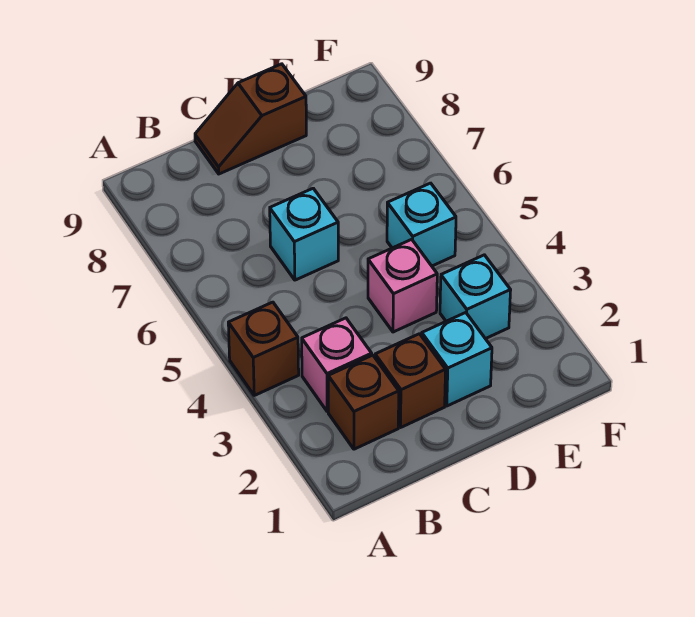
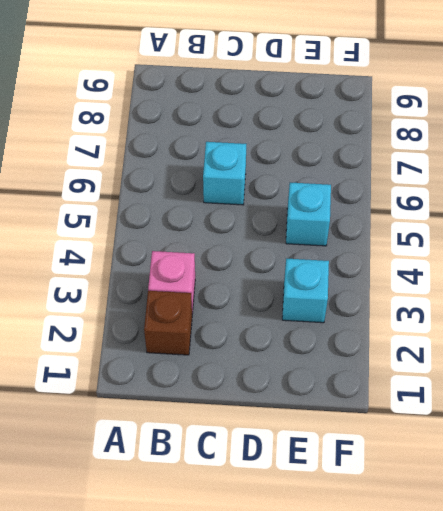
none -> brown brick A4 level 1
none -> brown brick C2 level 1

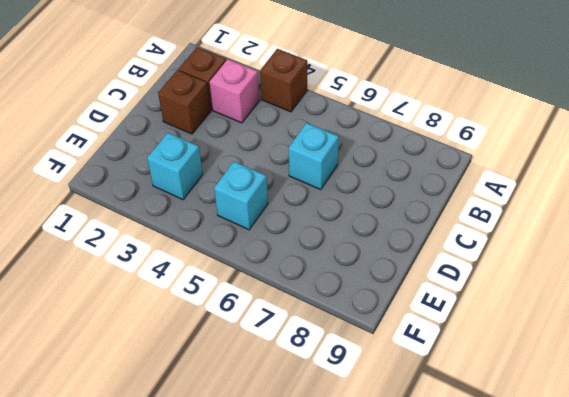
none -> brown slope C9:D9 level 1 top D
none -> cyan brick D2 level 1

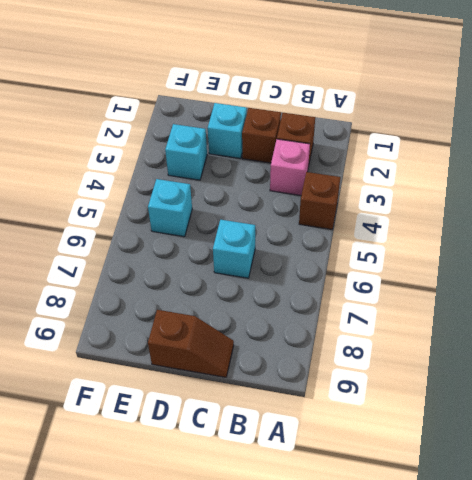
none -> pink brick D4 level 1

